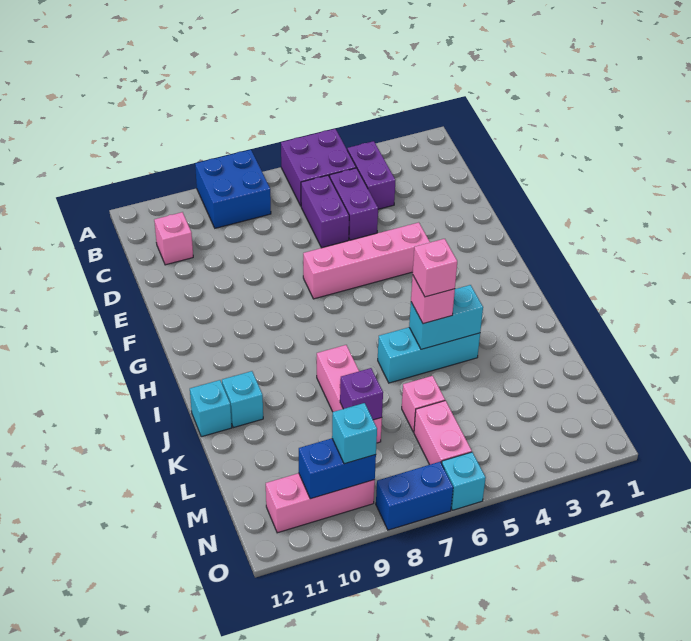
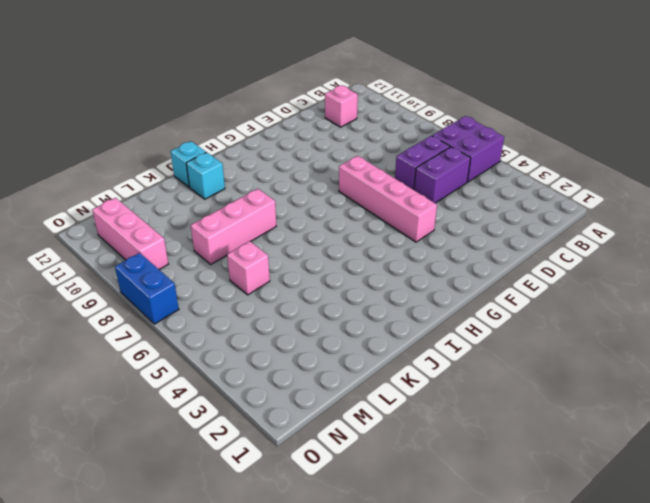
none -> blue brick A8:B9 level 1
none -> purple brick B4:C4 level 1
none -> cyan brick J4:J6 level 1

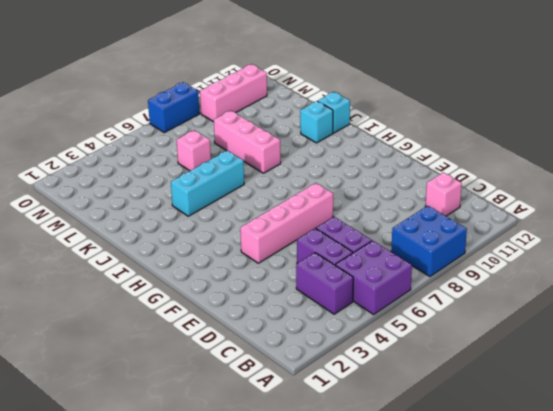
none -> pink brick M6:N6 level 1
none -> cyan brick O6 level 1
none -> cyan brick J4:J5 level 2

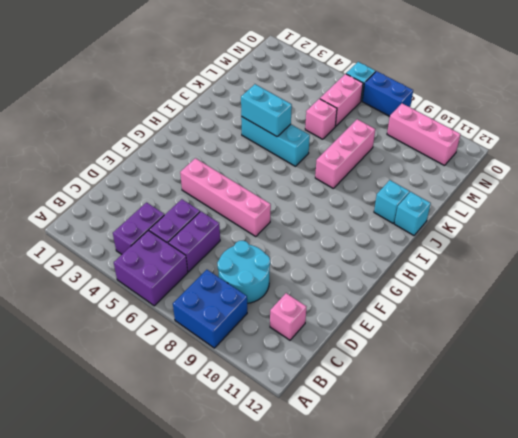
cyan round brick C8:D9 level 1 -> none
none -> purple brick L8 level 2
none -> blue brick N9:N10 level 2
none -> pink brick J5 level 3

